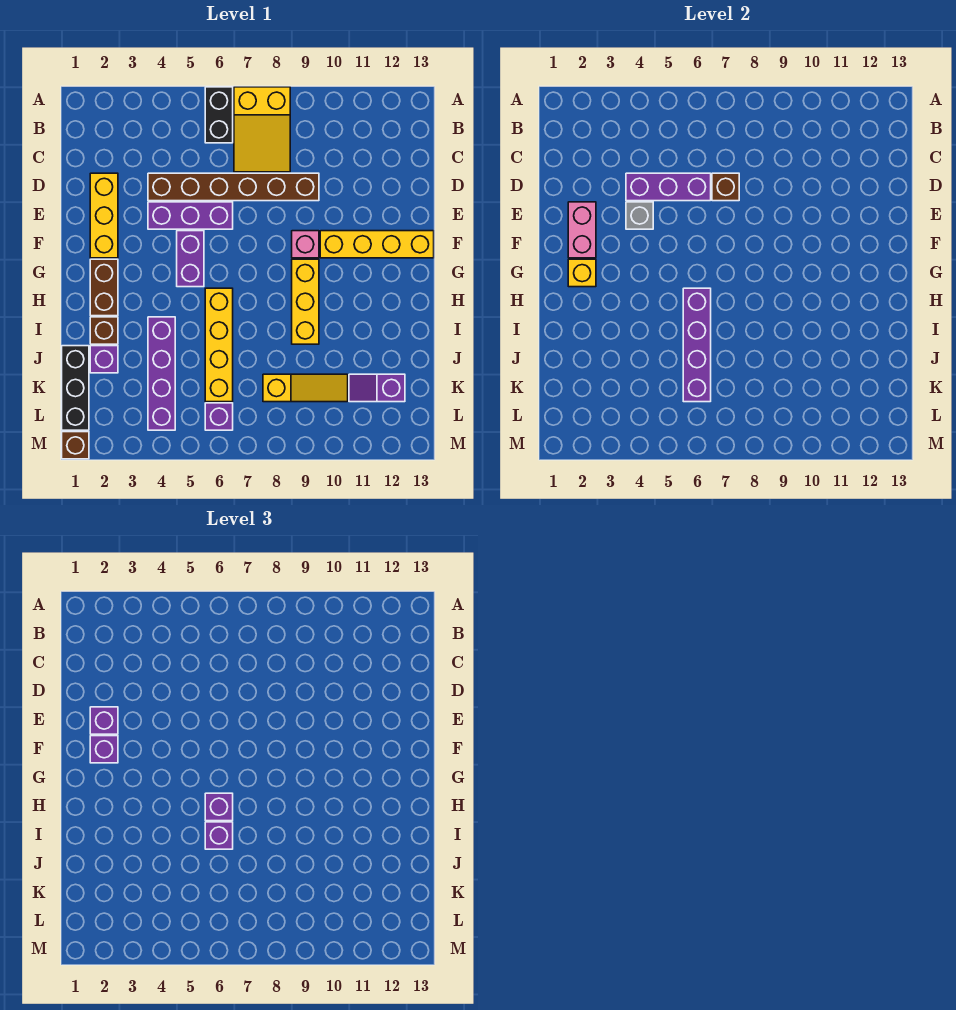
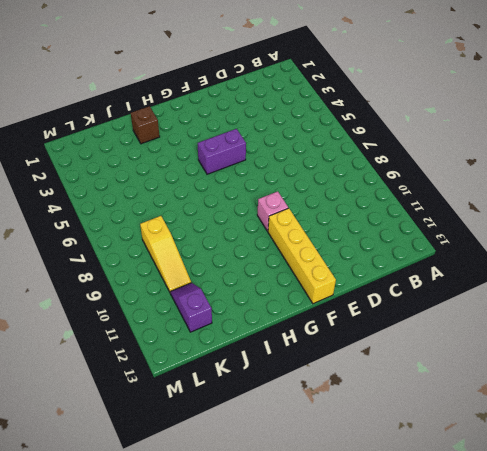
none -> black brick A6:B6 level 1
none -> yellow slope A7:C8 level 1 top A
none -> yellow brick D2:F2 level 1

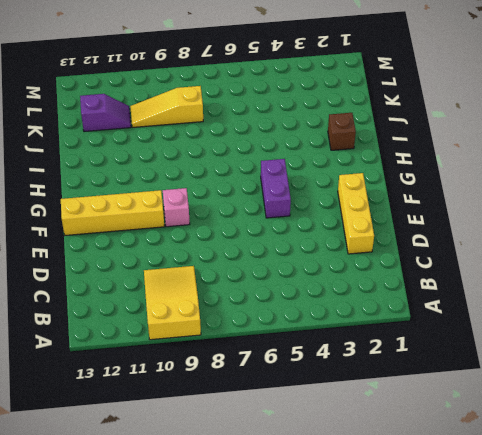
yellow slope A9:C10 level 1 top A -> yellow slope A7:C8 level 1 top A
none -> black brick A6:B6 level 1
none -> brown brick D4:D9 level 1
none -> purple brick E4:E6 level 1

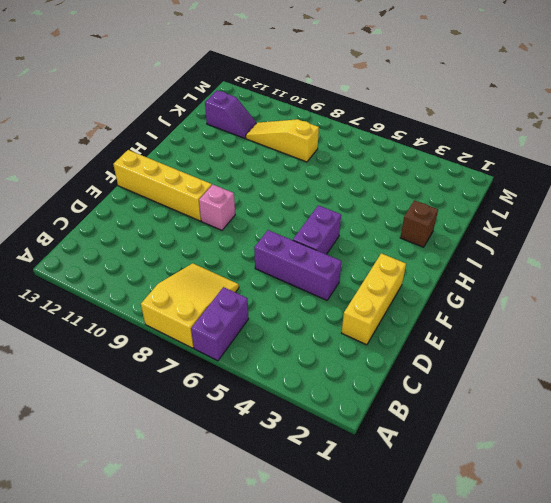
purple brick A6:B6 level 1 -> black brick A6:B6 level 1
none -> brown brick D4:D9 level 1
none -> brown brick G2:H2 level 1
none -> yellow brick G9:I9 level 1

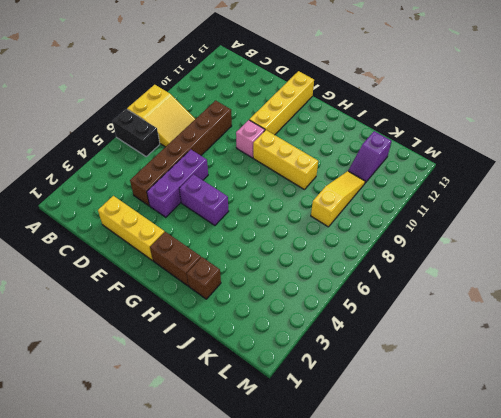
none -> yellow brick H6:K6 level 1
none -> purple brick I4:L4 level 1
none -> black brick J1:L1 level 1

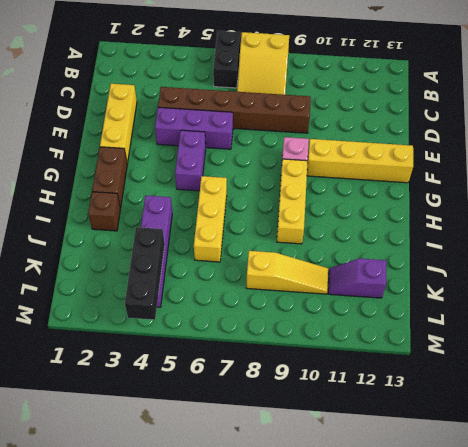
yellow brick H6:J6 level 1 -> yellow brick H6:K6 level 1
black brick K4:M4 level 2 -> black brick J1:L1 level 1
none -> purple brick J2 level 1
none -> purple brick L6 level 1
none -> brown brick M1 level 1

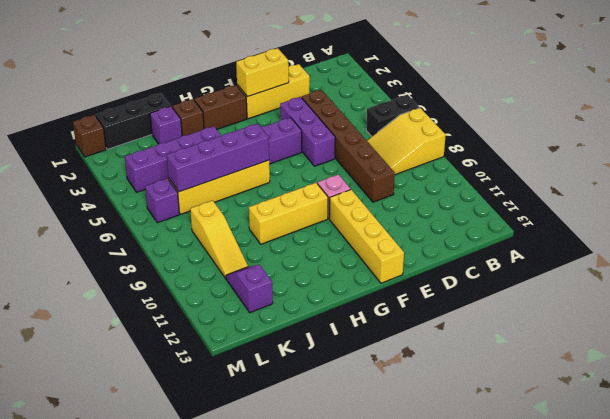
yellow brick E2:F2 level 2 -> pink brick E2:F2 level 2
none -> purple brick D4:D6 level 2
none -> brown brick D7 level 2
none -> grey brick E4 level 2

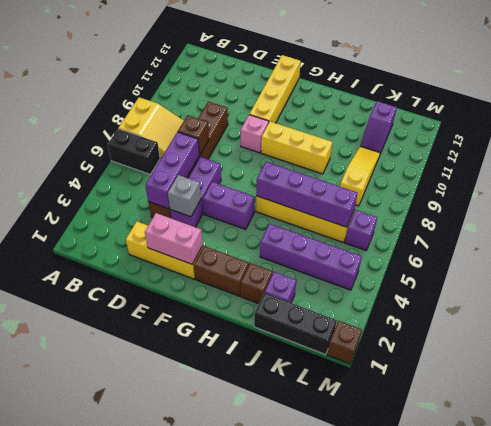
none -> yellow brick G2 level 2
none -> purple brick E2 level 3
none -> purple brick F2 level 3

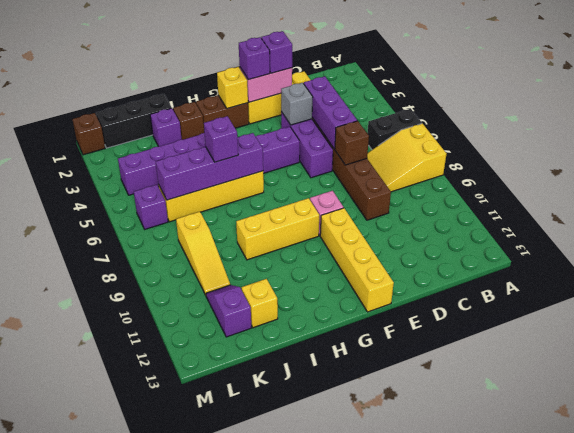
yellow brick J12 level 1 -> none
none -> purple brick H6 level 3

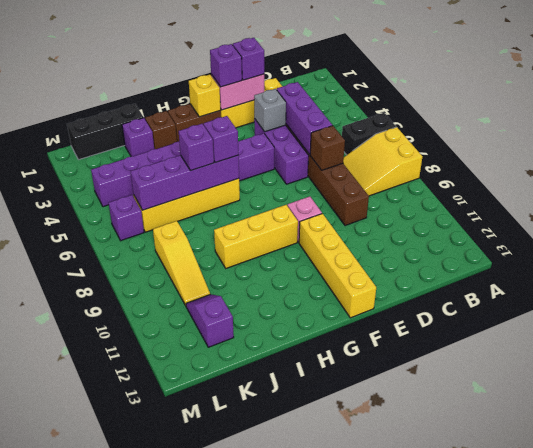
none -> brown brick M1 level 1

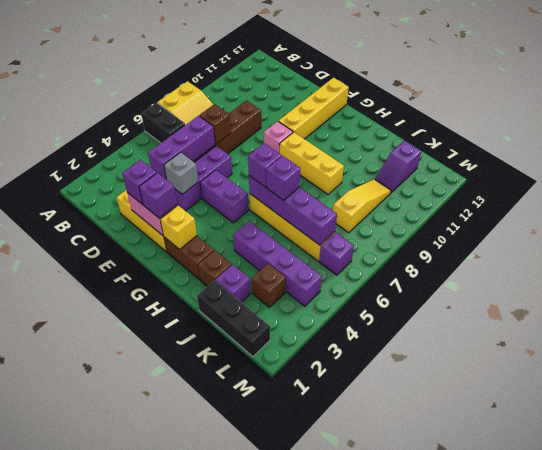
brown brick K3 level 1 -> brown brick M1 level 1

